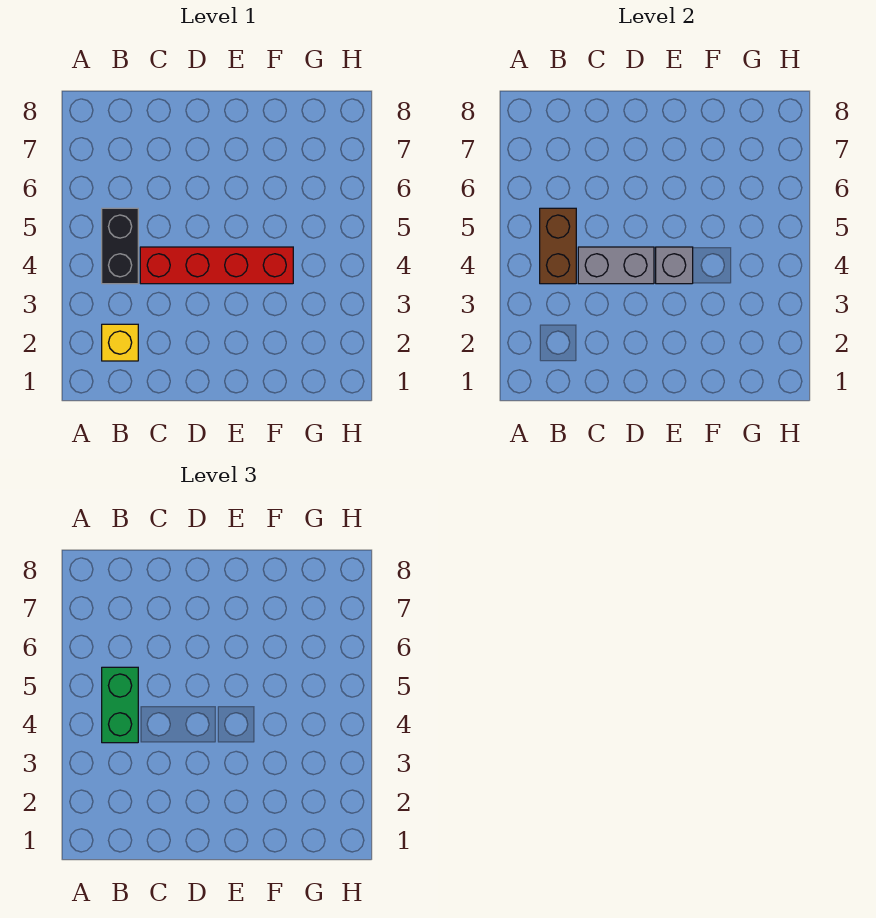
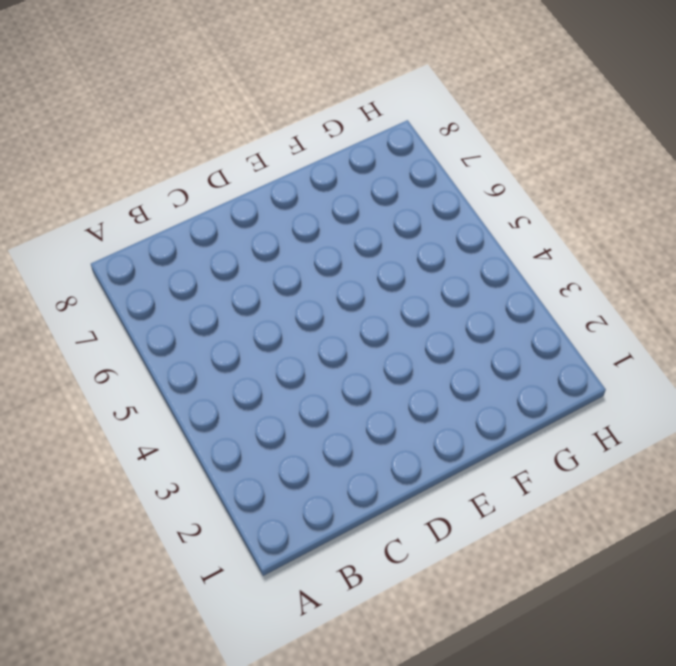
none -> yellow brick B2 level 1
none -> black brick B4:B5 level 1

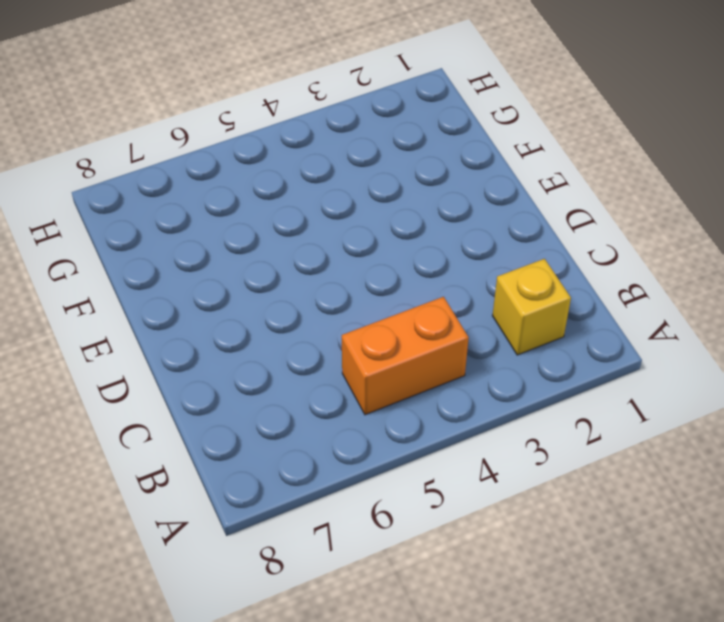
orange brick B4:B5 level 1 -> black brick B4:B5 level 1
none -> red brick C4:F4 level 1
none -> brown brick B4:B5 level 2

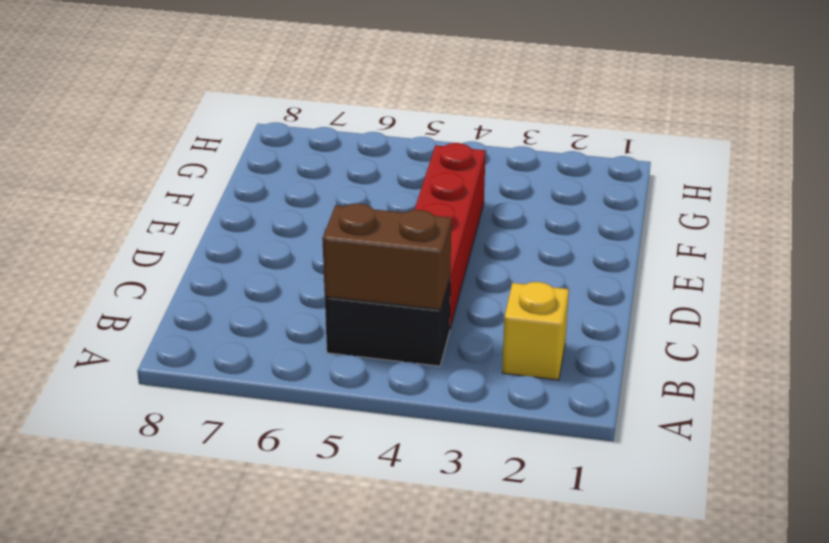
none -> grey brick C4:D4 level 2
none -> grey brick E4 level 2

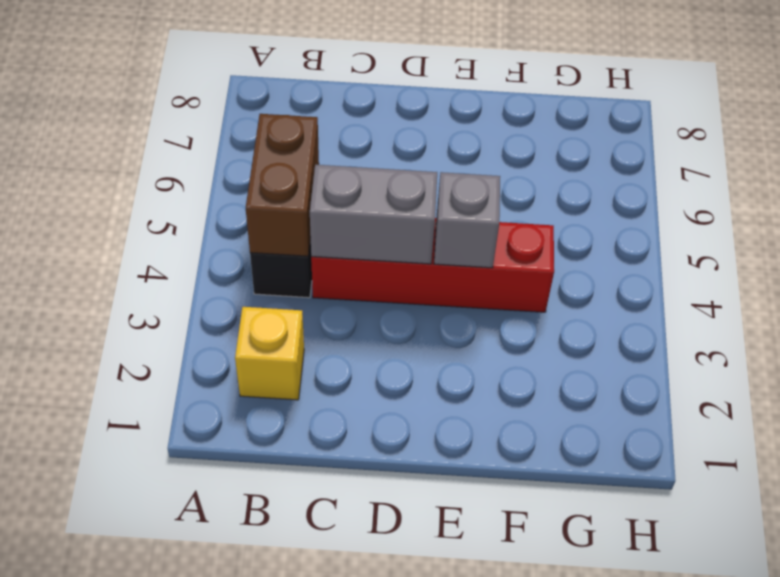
none -> green brick B4:B5 level 3

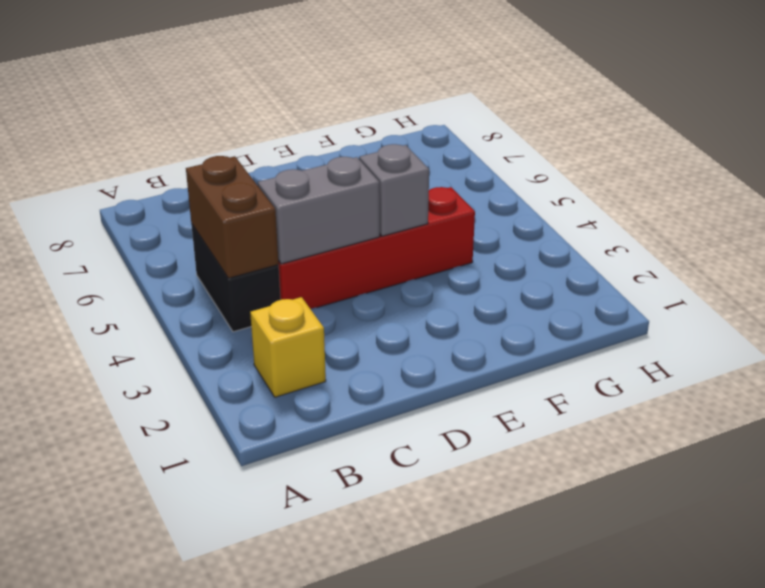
none -> green brick B4:B5 level 3

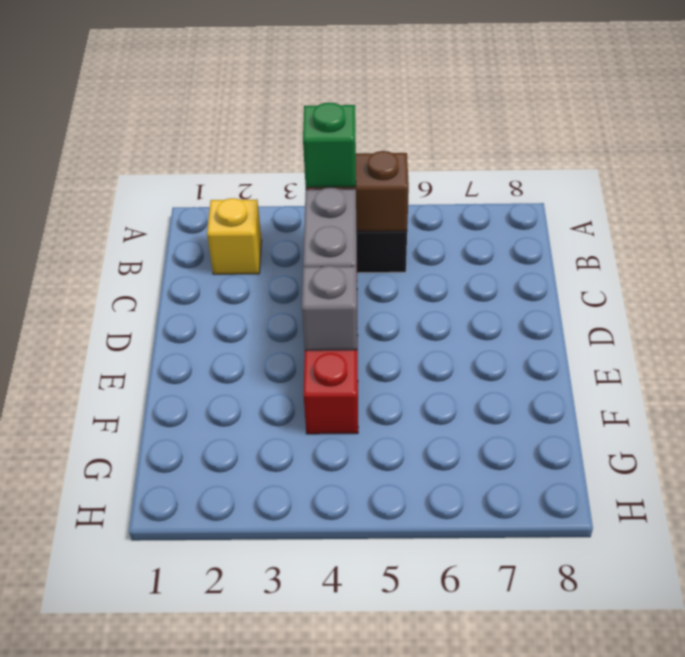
green brick B4 level 3 -> green brick B4:B5 level 3

